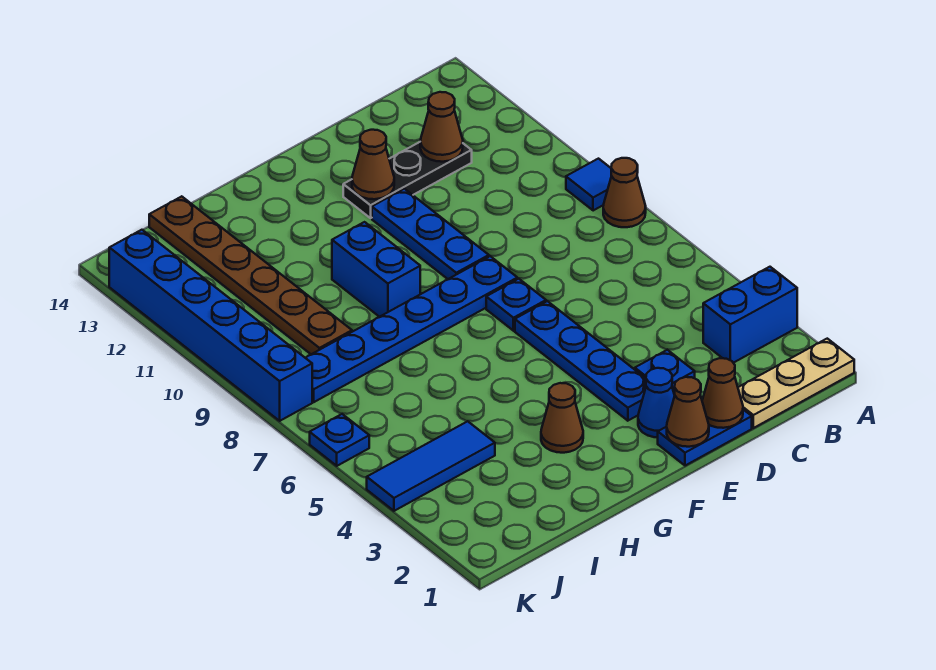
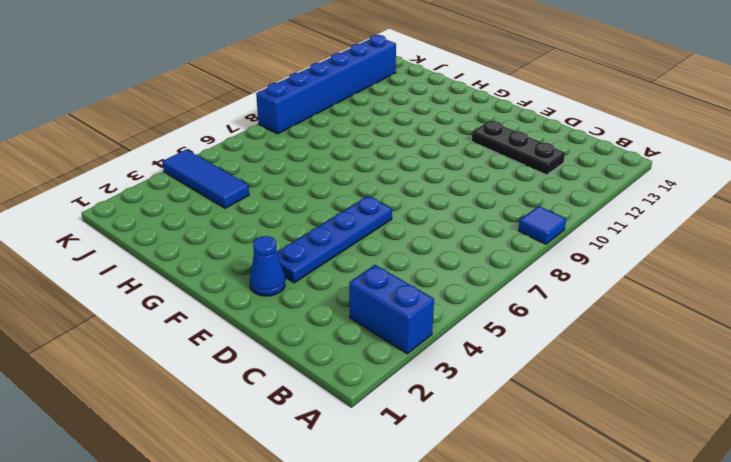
none -> tan plate A1:C1 level 1
none -> brown cone A8 level 1
none -> blue plate D1:E1 level 1

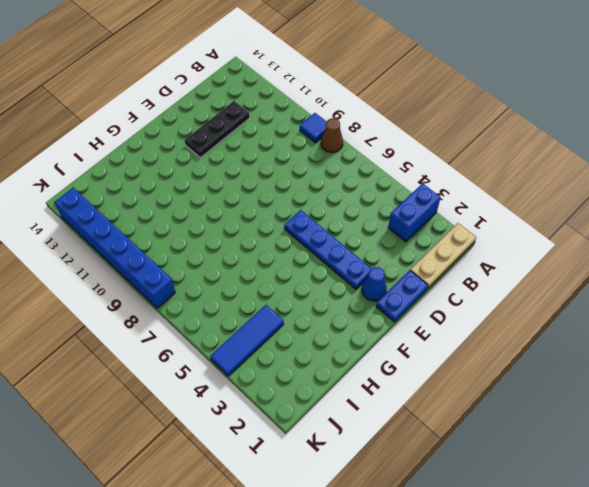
none -> blue plate D3 level 1
none -> blue plate E7 level 1
none -> blue plate E8:J8 level 1

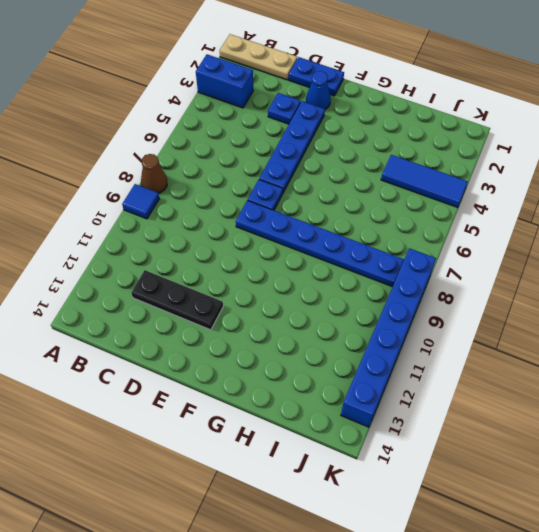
none -> blue plate E9:E11 level 1
none -> brown cone G3 level 1
none -> blue brick G9:G10 level 1

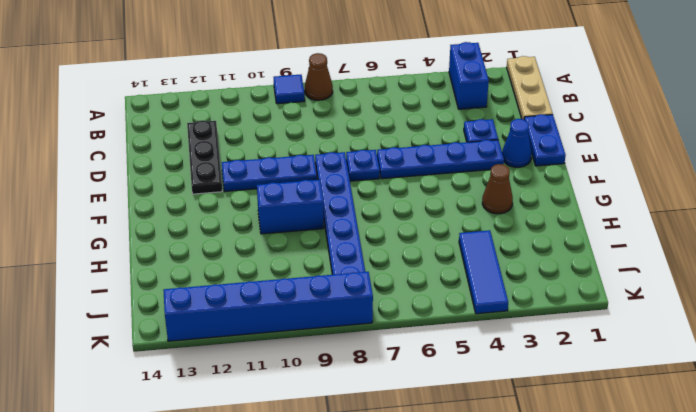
none -> brown plate I9:I14 level 1
none -> blue plate K6 level 1
none -> brown cone C12 level 2

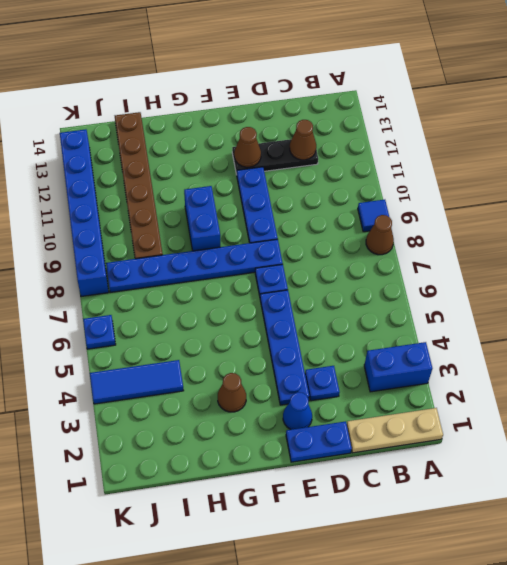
none -> brown cone D1 level 2
none -> brown cone E1 level 2

